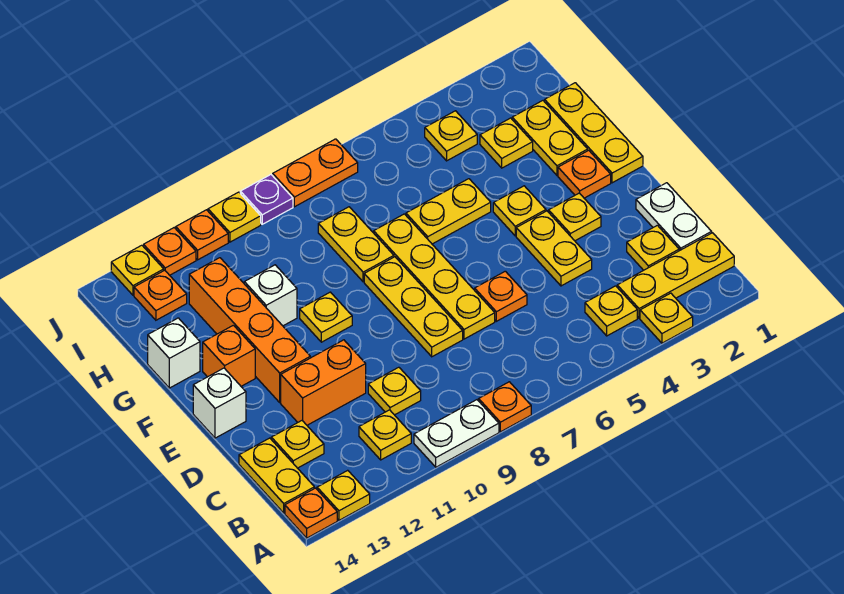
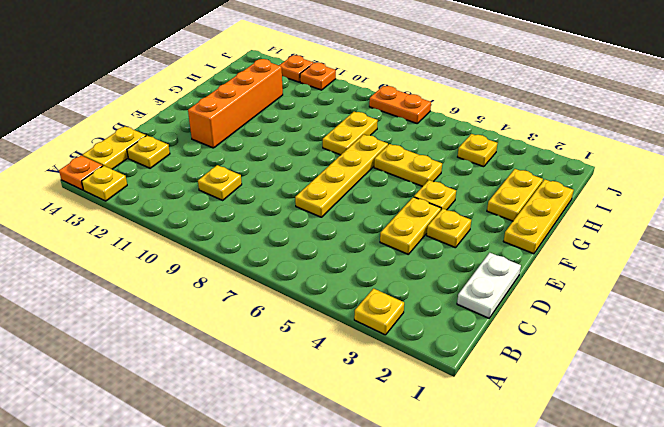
none -> orange plate A8 level 1
none -> white plate A9:A10 level 1
none -> yellow plate B1:B3 level 1
none -> yellow plate B4 level 1

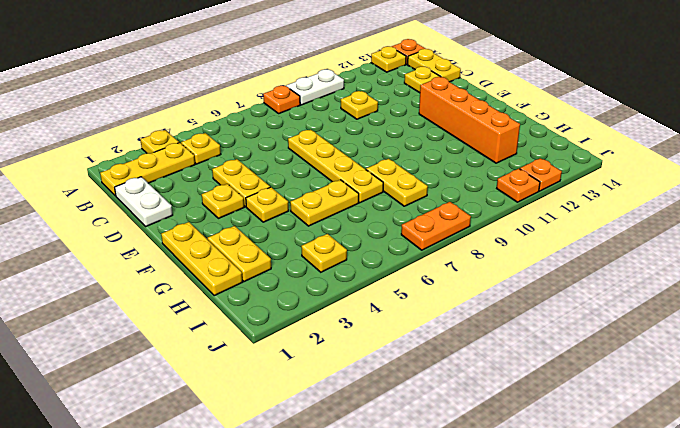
none -> yellow plate B11 level 1
none -> yellow plate C2 level 1
none -> orange plate D6 level 1
none -> yellow plate D8:F8 level 1

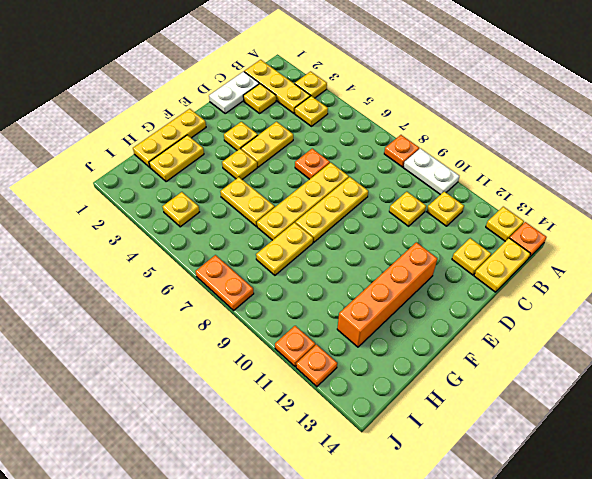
none -> orange brick D11:D12 level 1
none -> white brick E14 level 1
none -> orange plate F2 level 1
none -> yellow plate F10 level 1

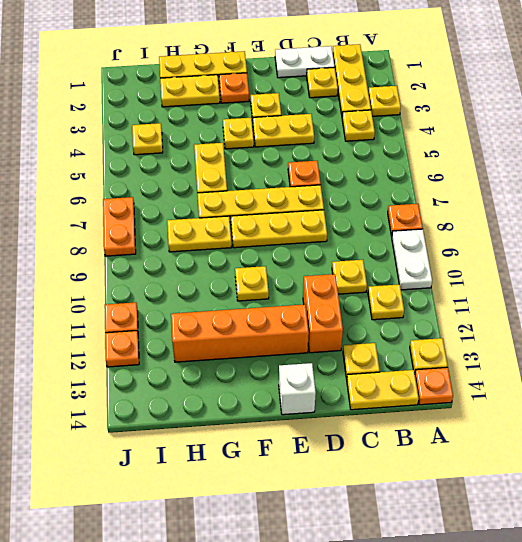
none -> orange brick F13 level 1
none -> white brick G11 level 1
none -> white brick G14 level 1
none -> yellow plate H3 level 1

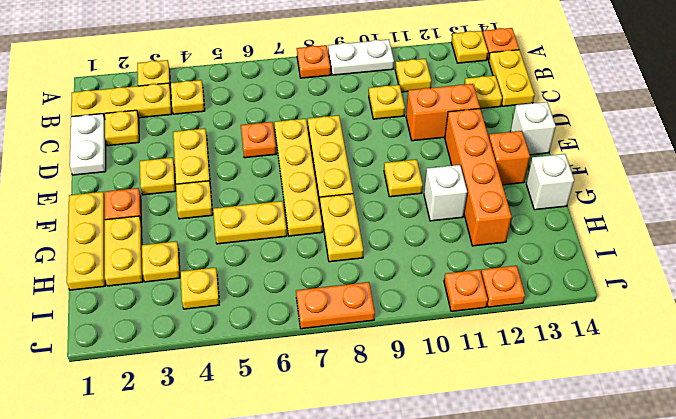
none -> orange plate I13 level 1
none -> purple plate J9 level 1
none -> yellow plate J10 level 1
none -> yellow plate J13 level 1

